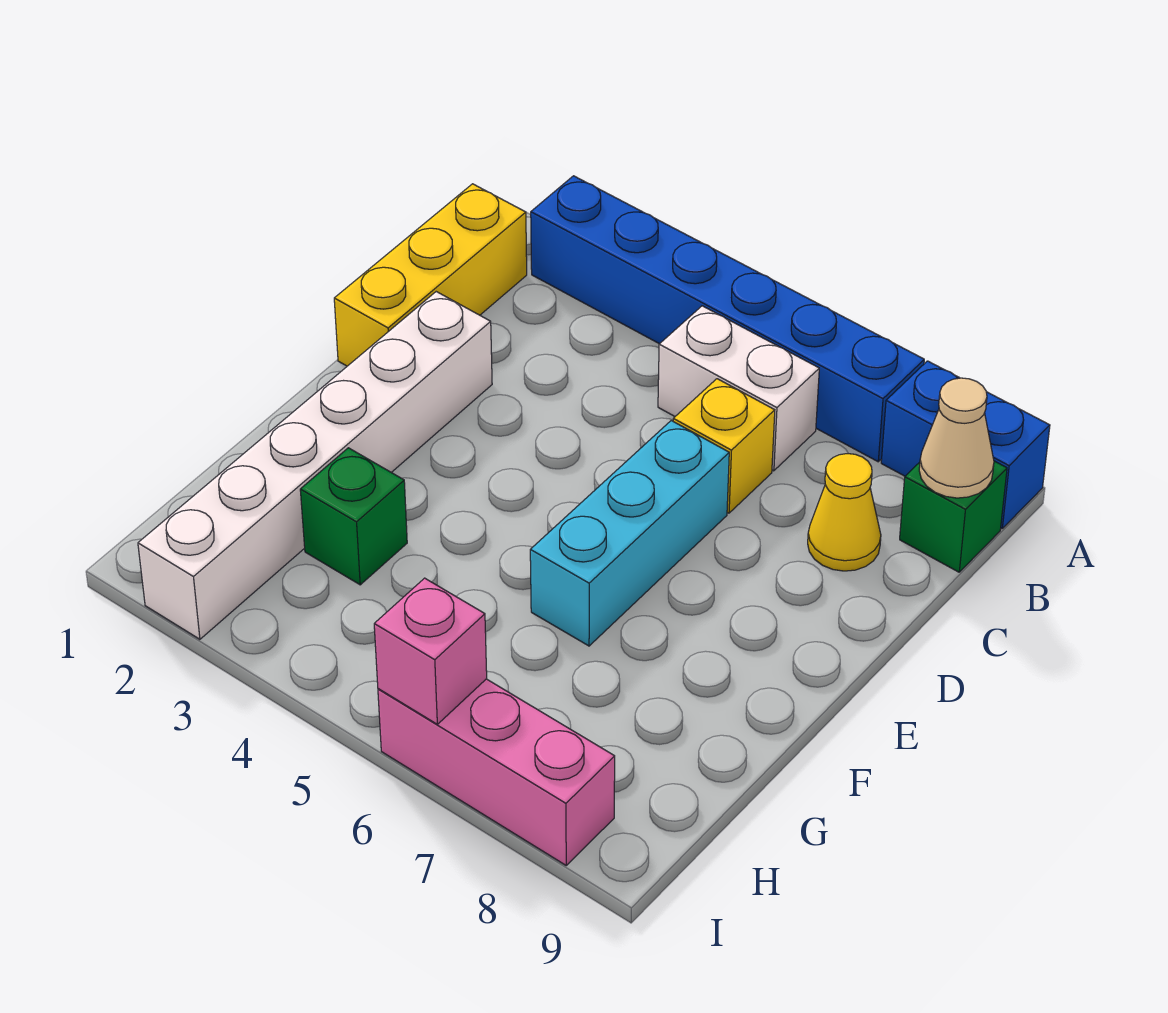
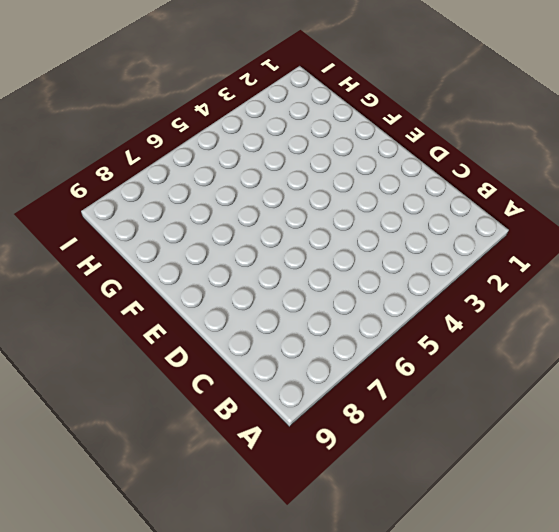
none -> blue brick A2:A7 level 1
none -> blue brick A8:A9 level 1
none -> yellow brick B1:D1 level 1

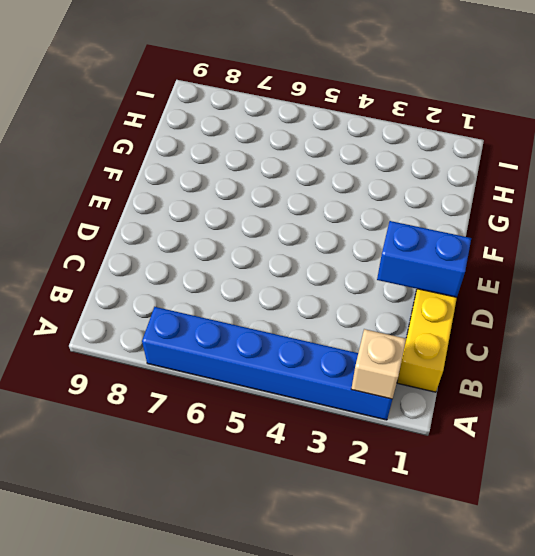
tan brick A2 level 2 -> none
blue brick D1:D2 level 2 -> blue brick A8:A9 level 1
none -> white brick B5:B6 level 1
none -> green brick B9 level 1
none -> yellow brick C6 level 1

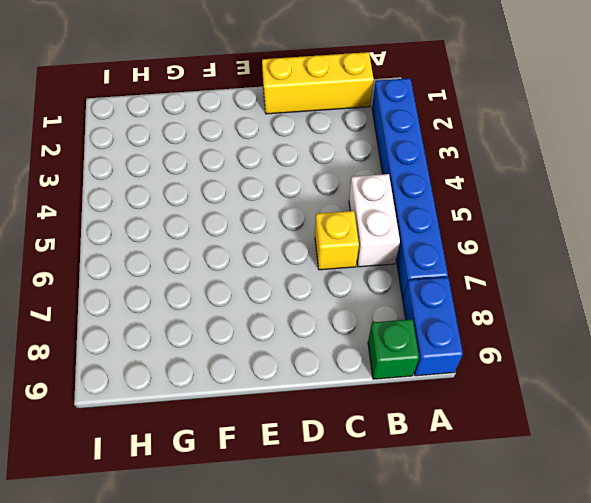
none -> yellow cone C8 level 1
none -> white brick D2:I2 level 1
none -> cyan brick D6:F6 level 1

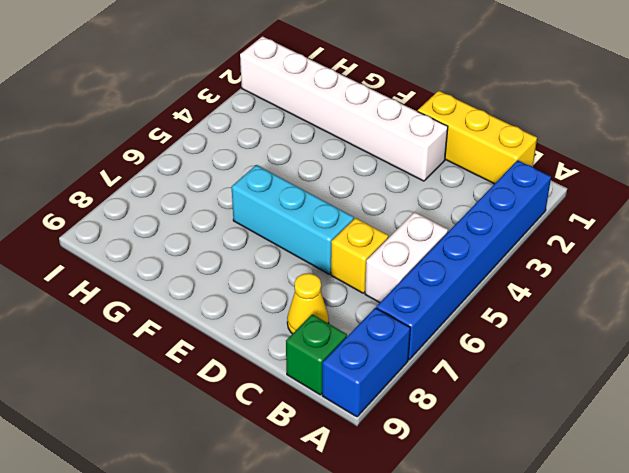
none -> green brick G3 level 1
none -> pink brick I6:I8 level 1
none -> tan cone B9 level 2

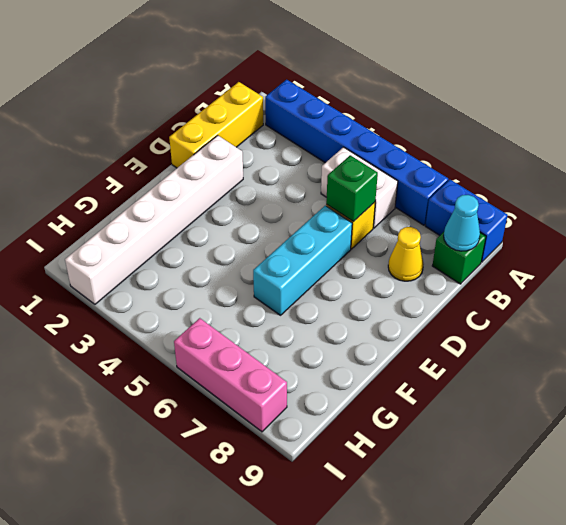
cyan cone B9 level 2 -> tan cone B9 level 2
green brick C6 level 2 -> green brick G3 level 1
none -> pink brick I6 level 2

